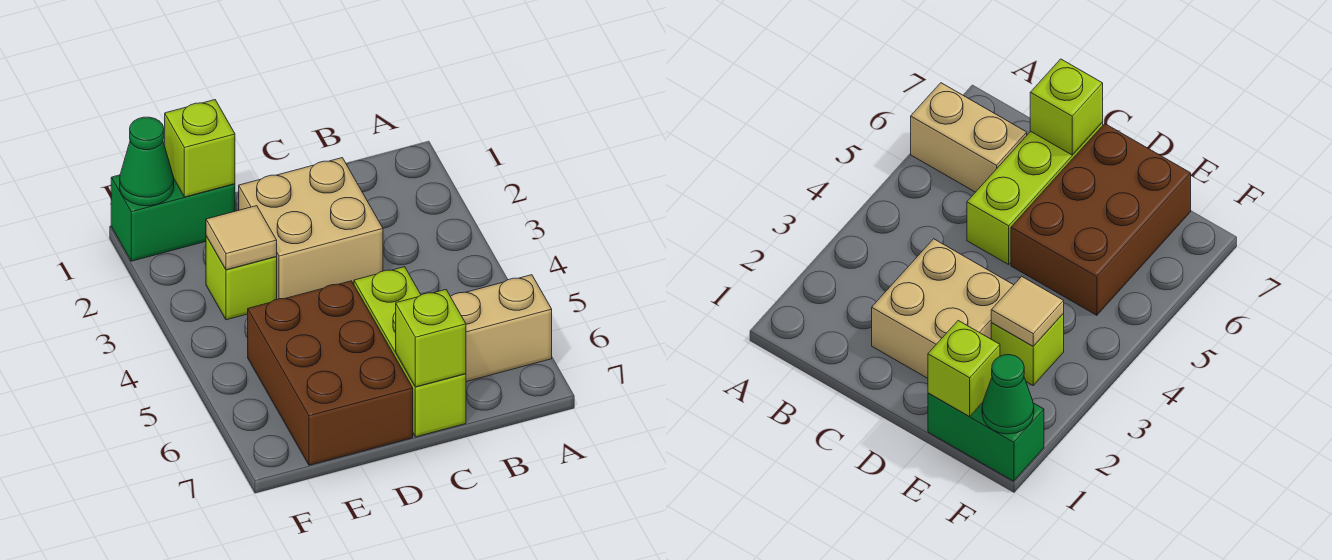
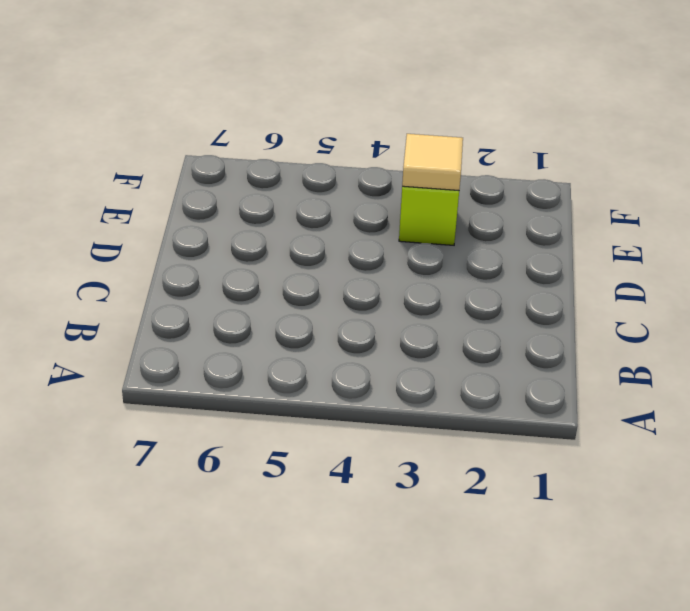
none -> tan brick A6:B6 level 1
none -> tan brick C2:D3 level 1

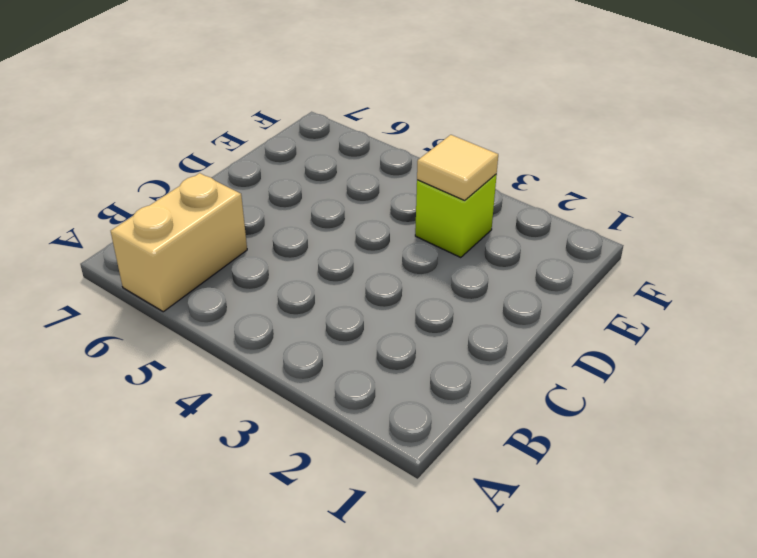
none -> tan brick C2:D3 level 1
none -> lime brick C5:C7 level 1

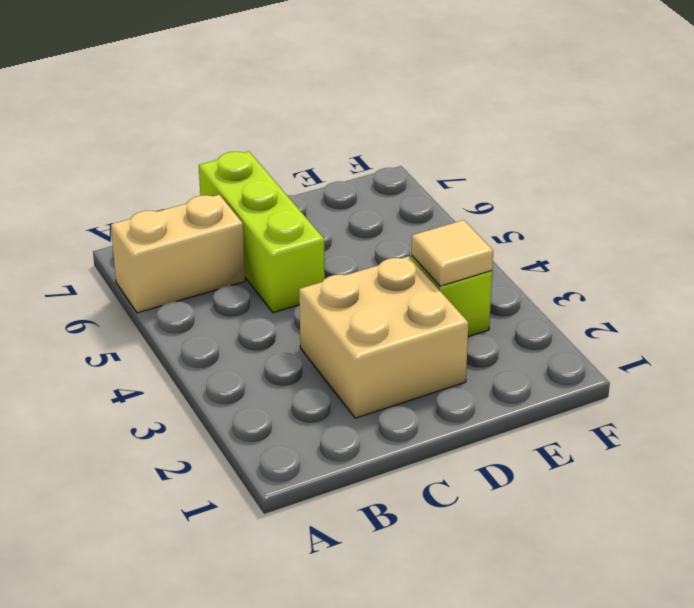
none -> brown brick D5:E7 level 1
none -> green brick E1:F1 level 1

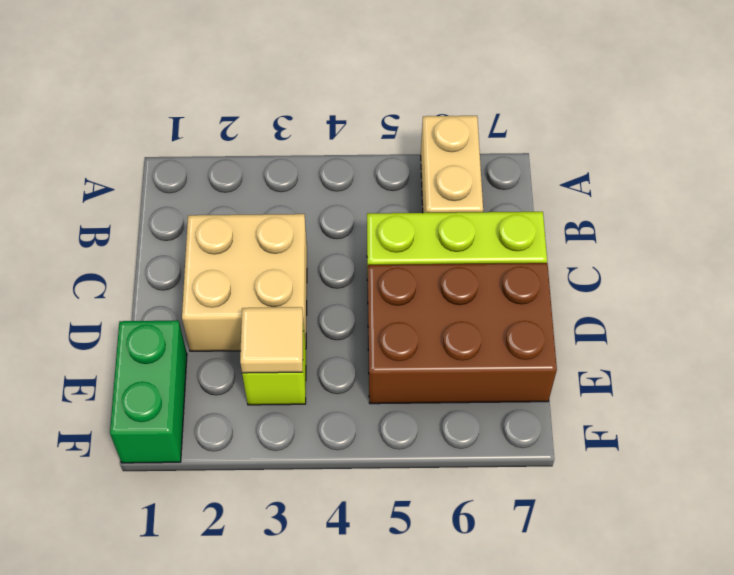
none -> lime brick C7 level 2
none -> lime brick E1 level 2

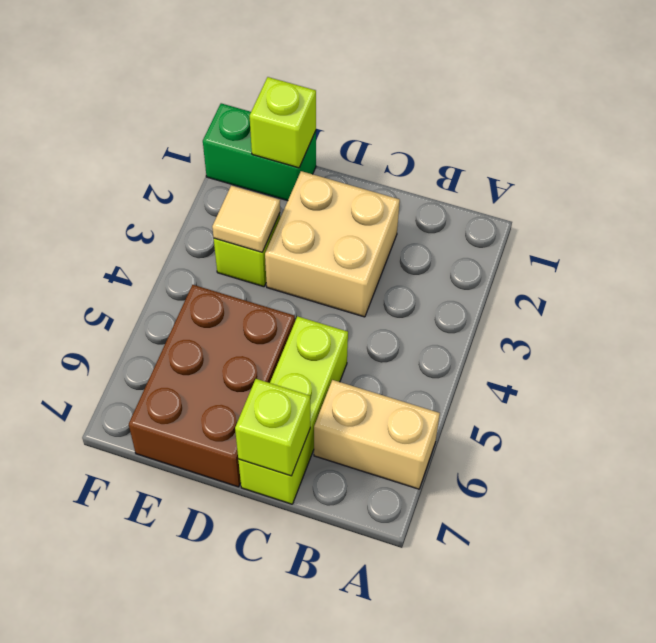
none -> green cone F1 level 2

